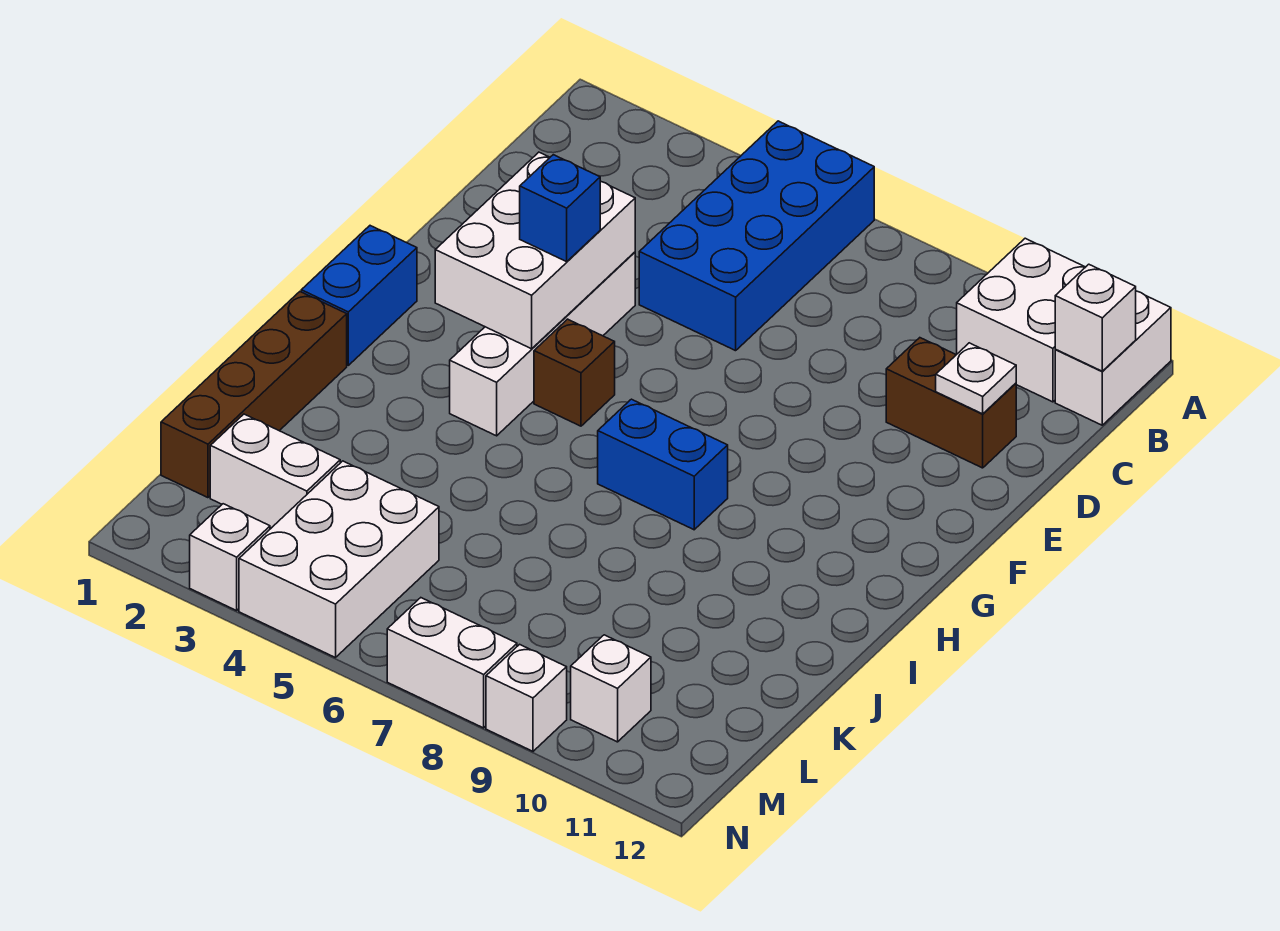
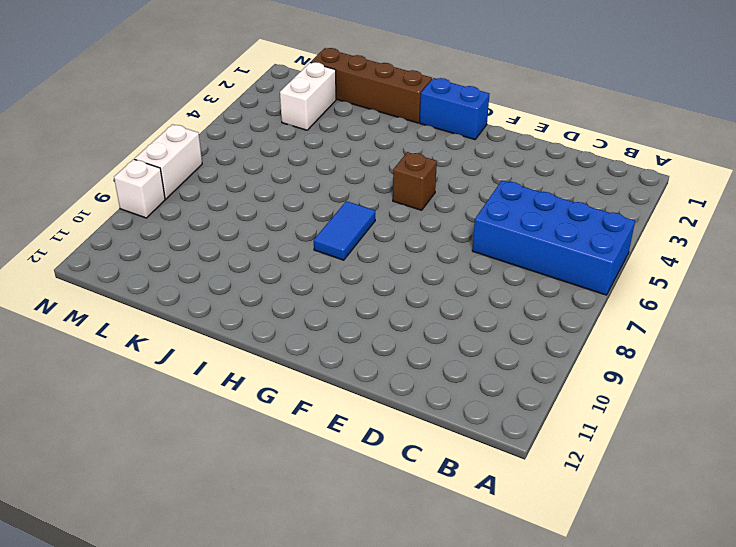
blue tile H7:H8 level 1 -> blue brick H7:H8 level 1
none -> white brick A10:B11 level 1
none -> white brick A12:B12 level 1
none -> brown brick D10:D11 level 1

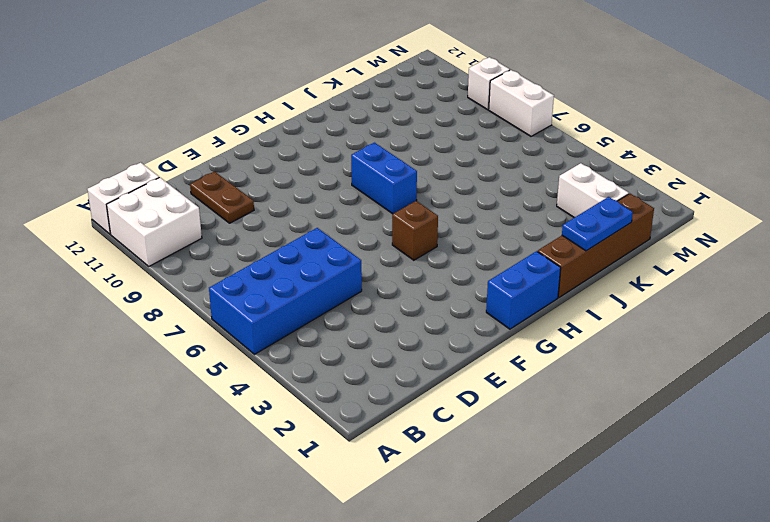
brown plate D10:D11 level 1 -> brown brick D10:D11 level 1
blue plate J1:K1 level 2 -> none
none -> white brick E4:H4 level 1
none -> white brick L4:N5 level 1
none -> white brick M10 level 1

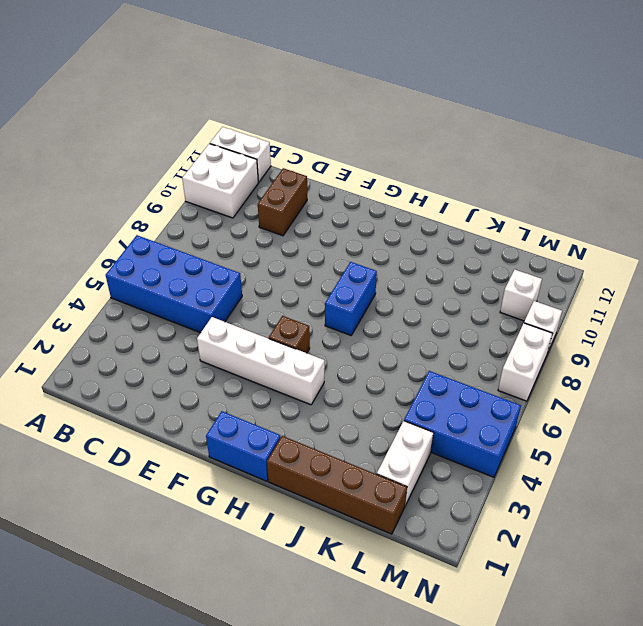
blue brick L4:N5 level 1 -> white brick L4:N5 level 1
none -> white brick N3 level 1
none -> white brick B12 level 2
none -> white plate D11 level 2

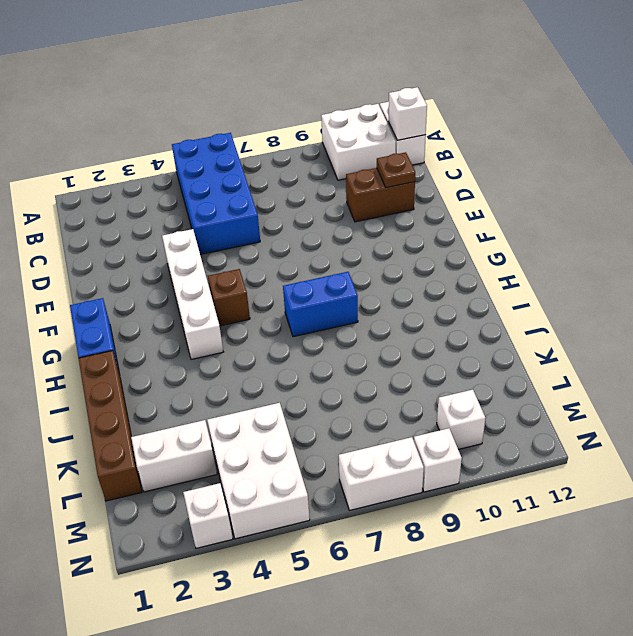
brown plate D11 level 2 -> white plate D11 level 2
none -> white brick E3:G4 level 2
none -> blue brick F4 level 3

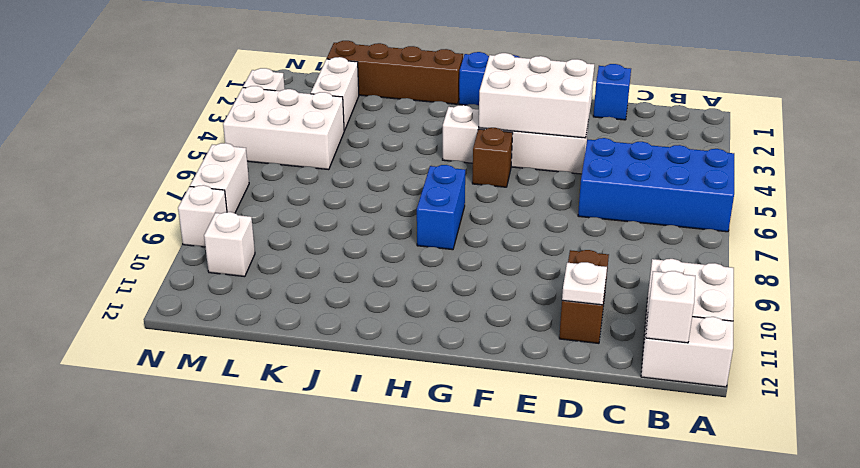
blue brick D1 level 1 -> blue brick F4 level 3

